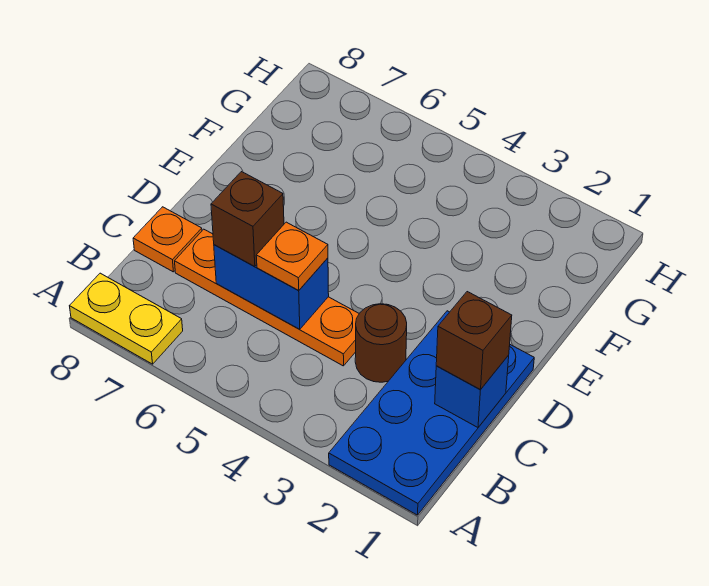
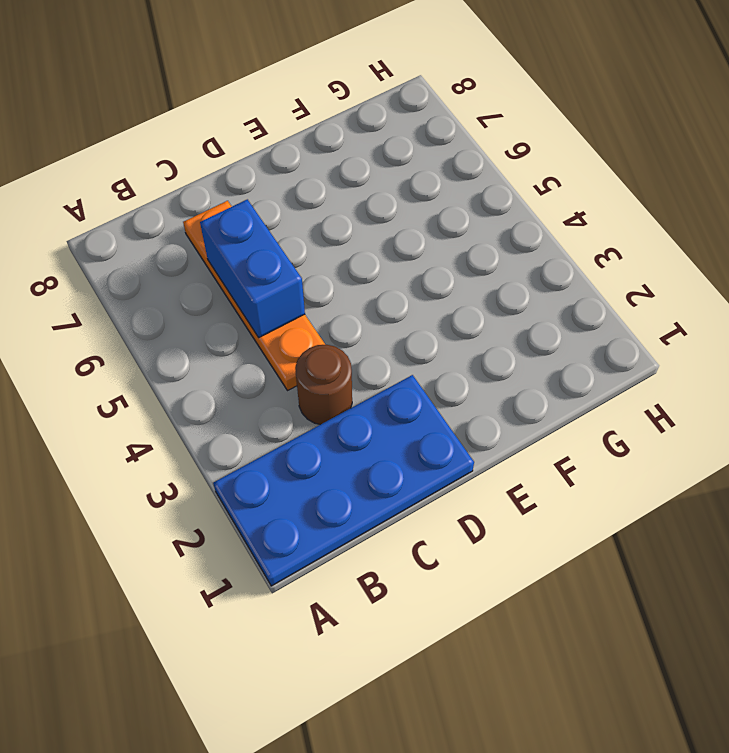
none -> yellow plate A7:A8 level 1
none -> orange plate C8 level 1

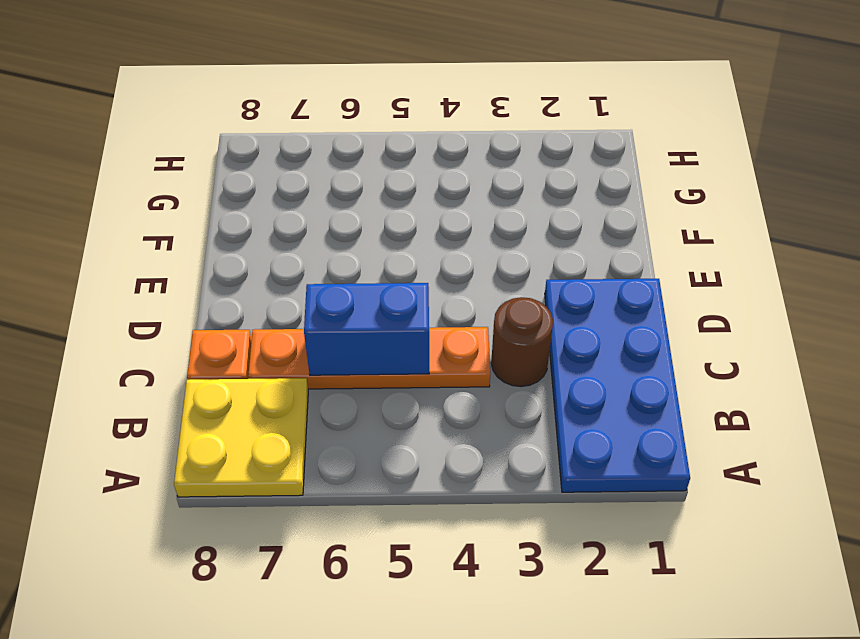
yellow plate A7:B8 level 1 -> yellow plate A7:A8 level 1
none -> blue brick C1 level 2
none -> brown brick C1 level 3

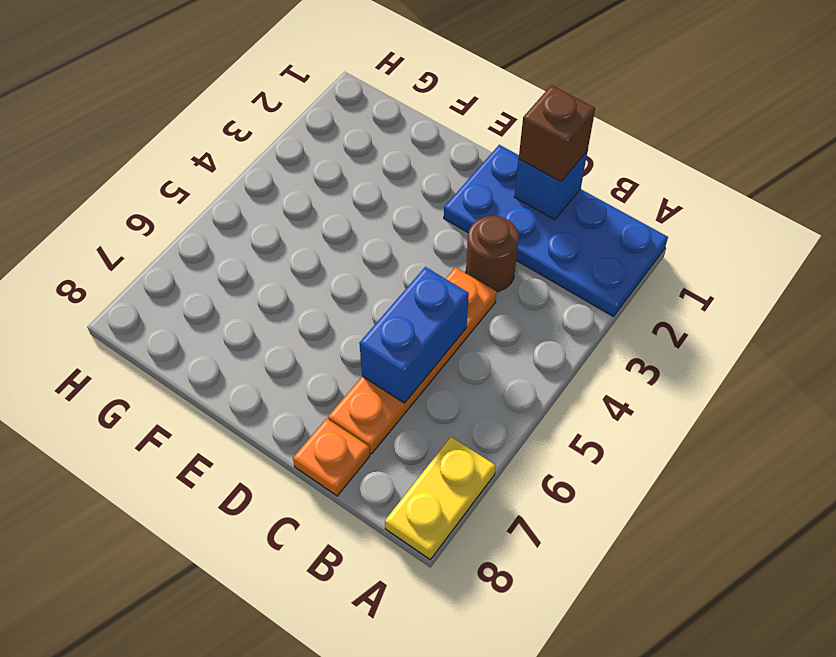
none -> orange plate C5 level 3
none -> brown brick C6 level 3

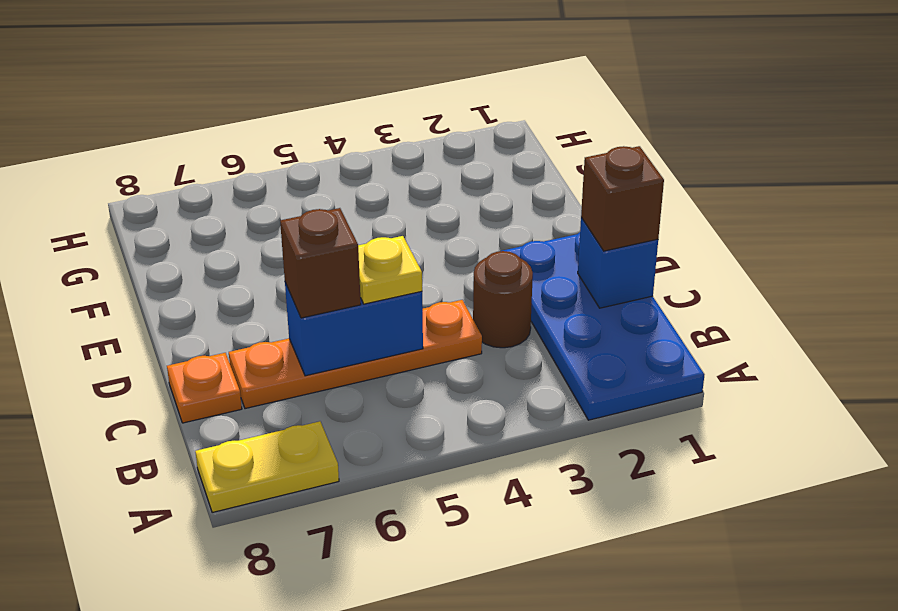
yellow plate C5 level 3 -> orange plate C5 level 3

